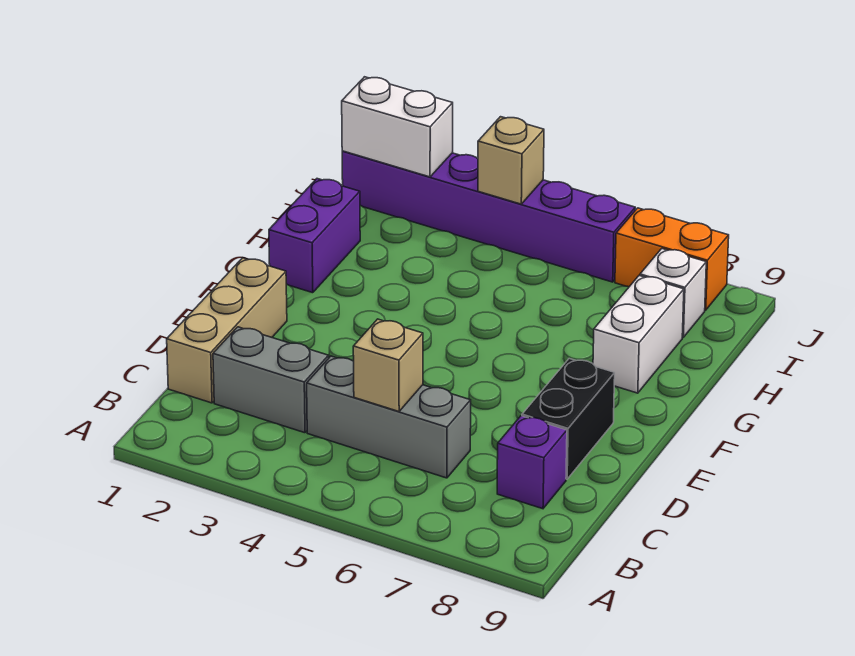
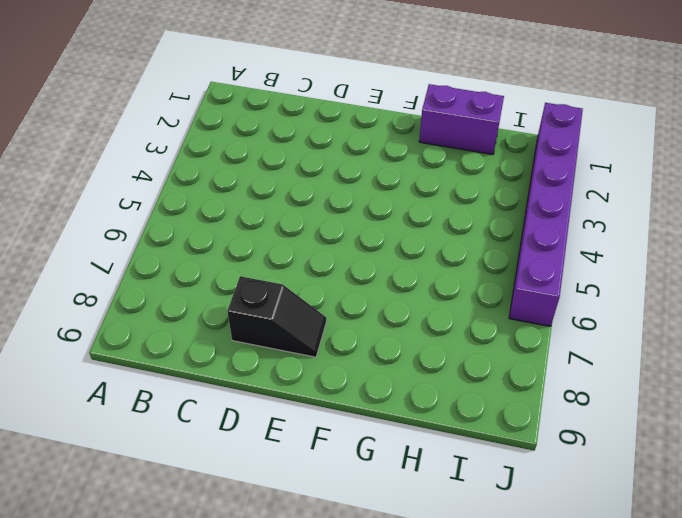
black slope D8:E8 level 1 top D -> black brick D8:E8 level 1
none -> tan brick C1:E1 level 1
none -> grey brick C2:C3 level 1
none -> grey brick C4:C6 level 1

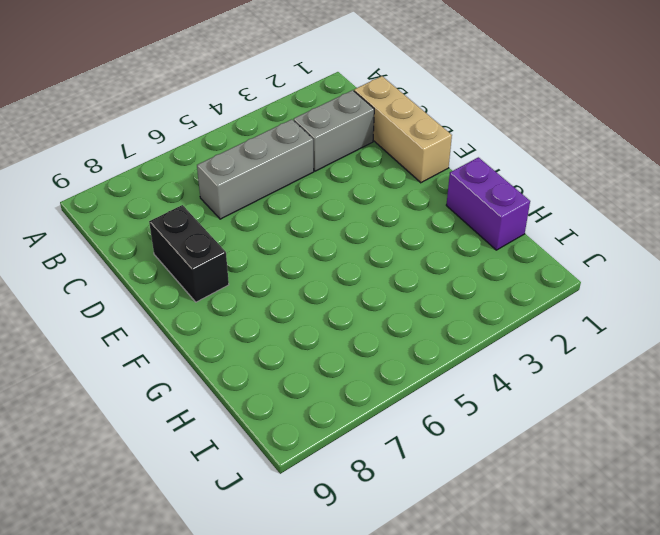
none -> purple brick C8 level 1
none -> white brick G8:H8 level 1
none -> white brick I8 level 1

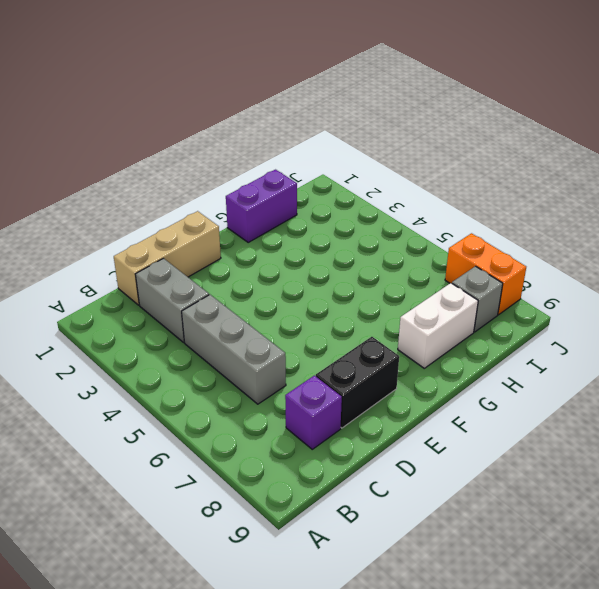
grey brick I8 level 1 -> white brick I8 level 1
none -> purple brick J1:J6 level 1
none -> tan brick C5 level 2
none -> white brick J1:J2 level 2

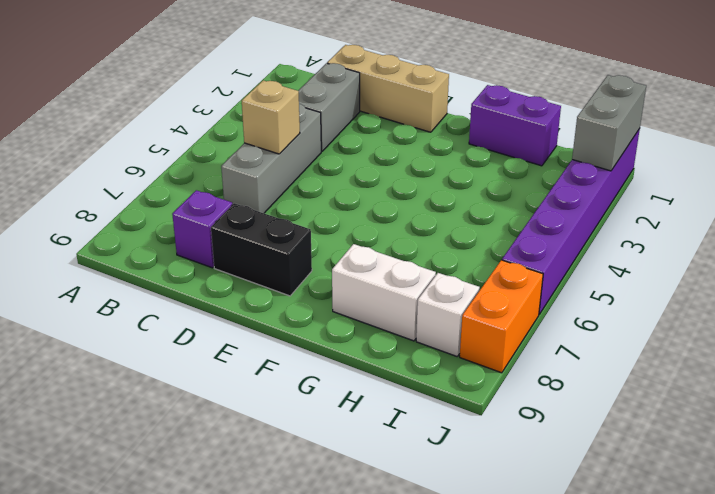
grey brick J1:J2 level 2 -> white brick J1:J2 level 2
none -> tan brick J4 level 2

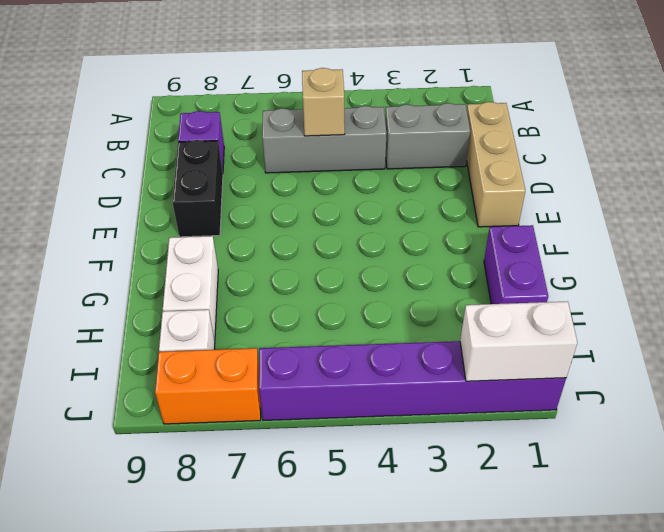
none -> tan brick J4 level 2

